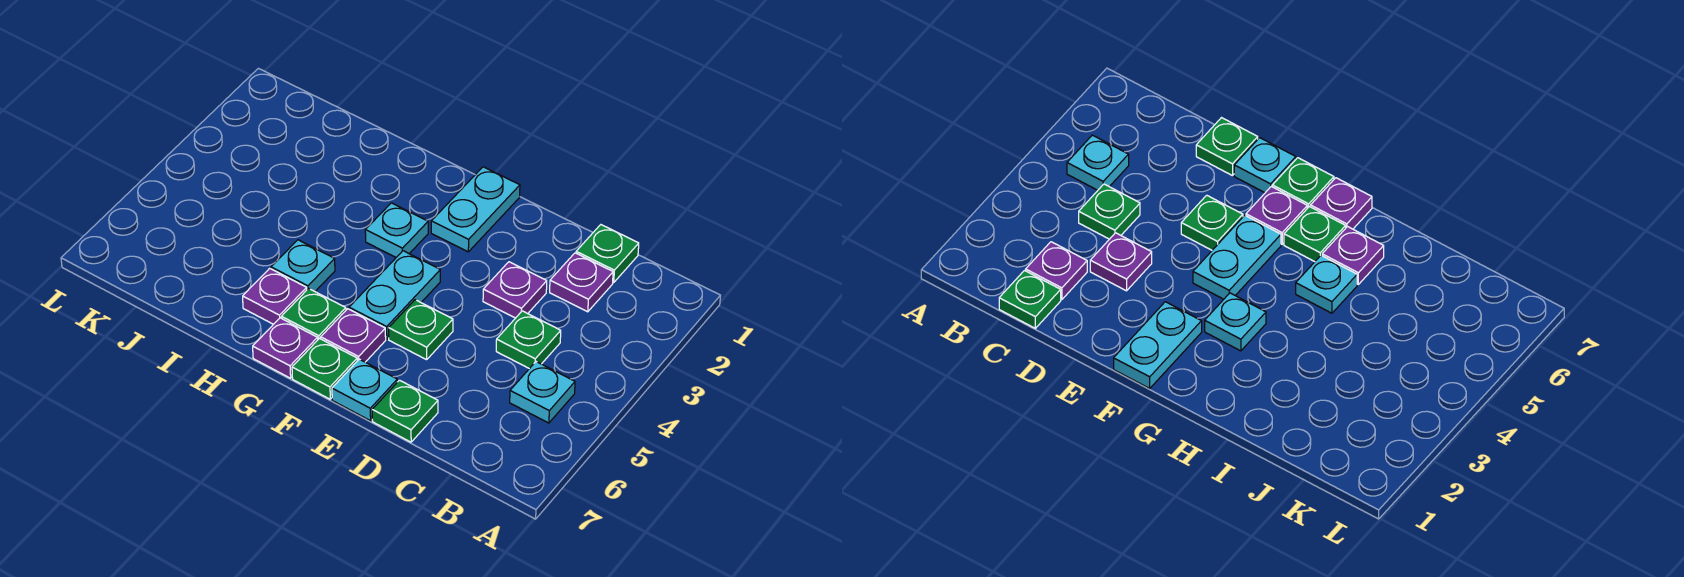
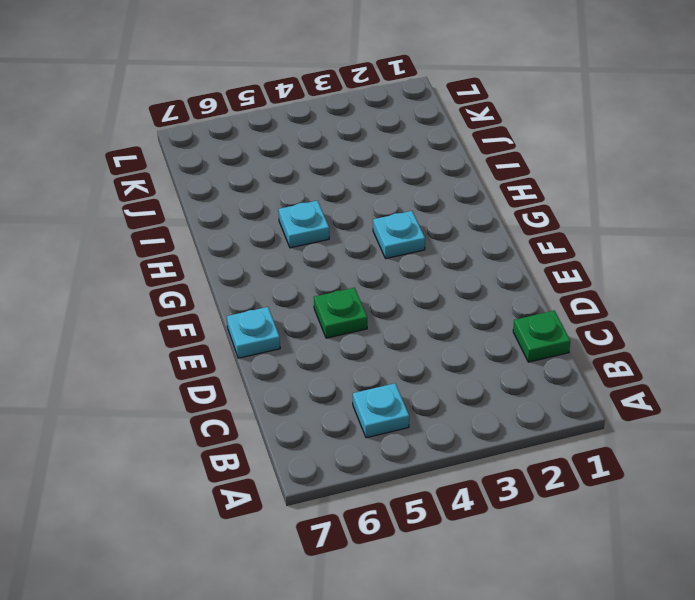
none -> purple plate C2 level 1
none -> green plate C4 level 1
none -> purple plate D3 level 1

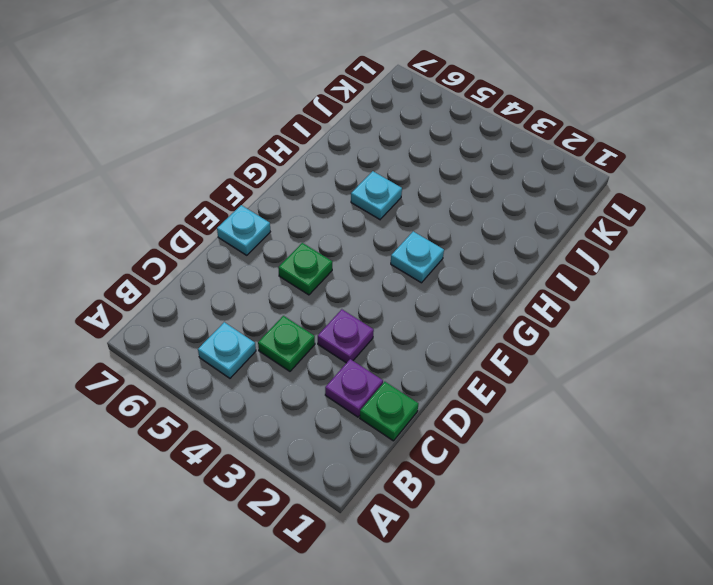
none -> green plate D7 level 1
none -> cyan plate F1:F2 level 1
none -> cyan plate F4:F5 level 1

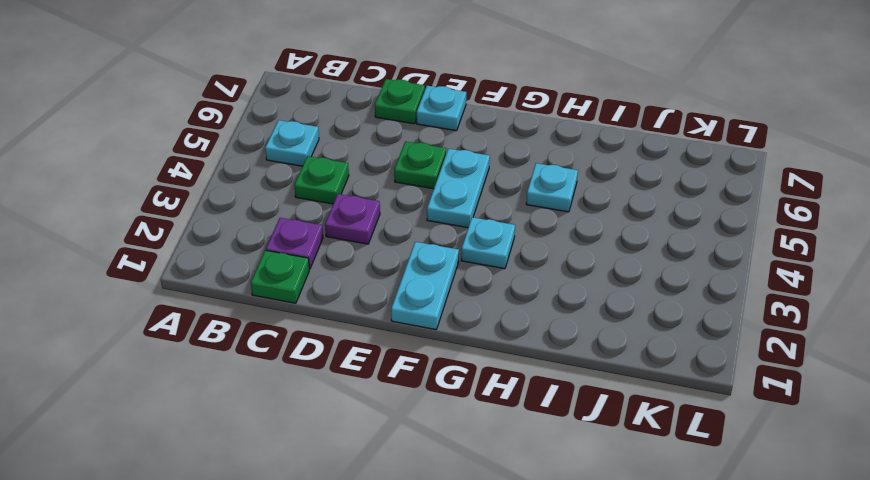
none -> purple plate F6 level 1
none -> green plate F7 level 1
none -> green plate G6 level 1

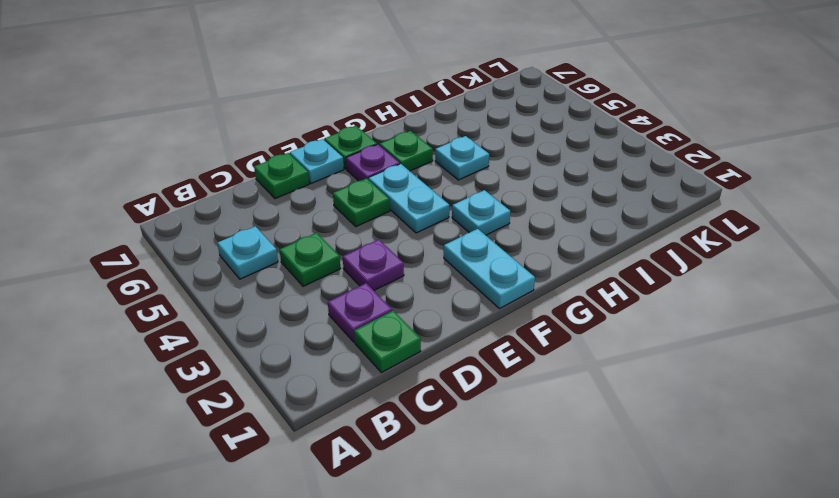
none -> purple plate G7 level 1
none -> purple plate H6 level 1

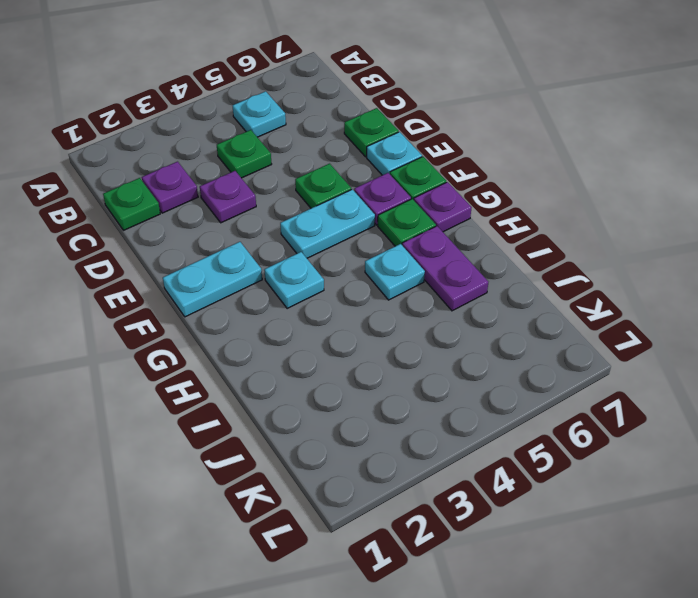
purple plate H6:I6 level 1 -> purple plate H6 level 1

